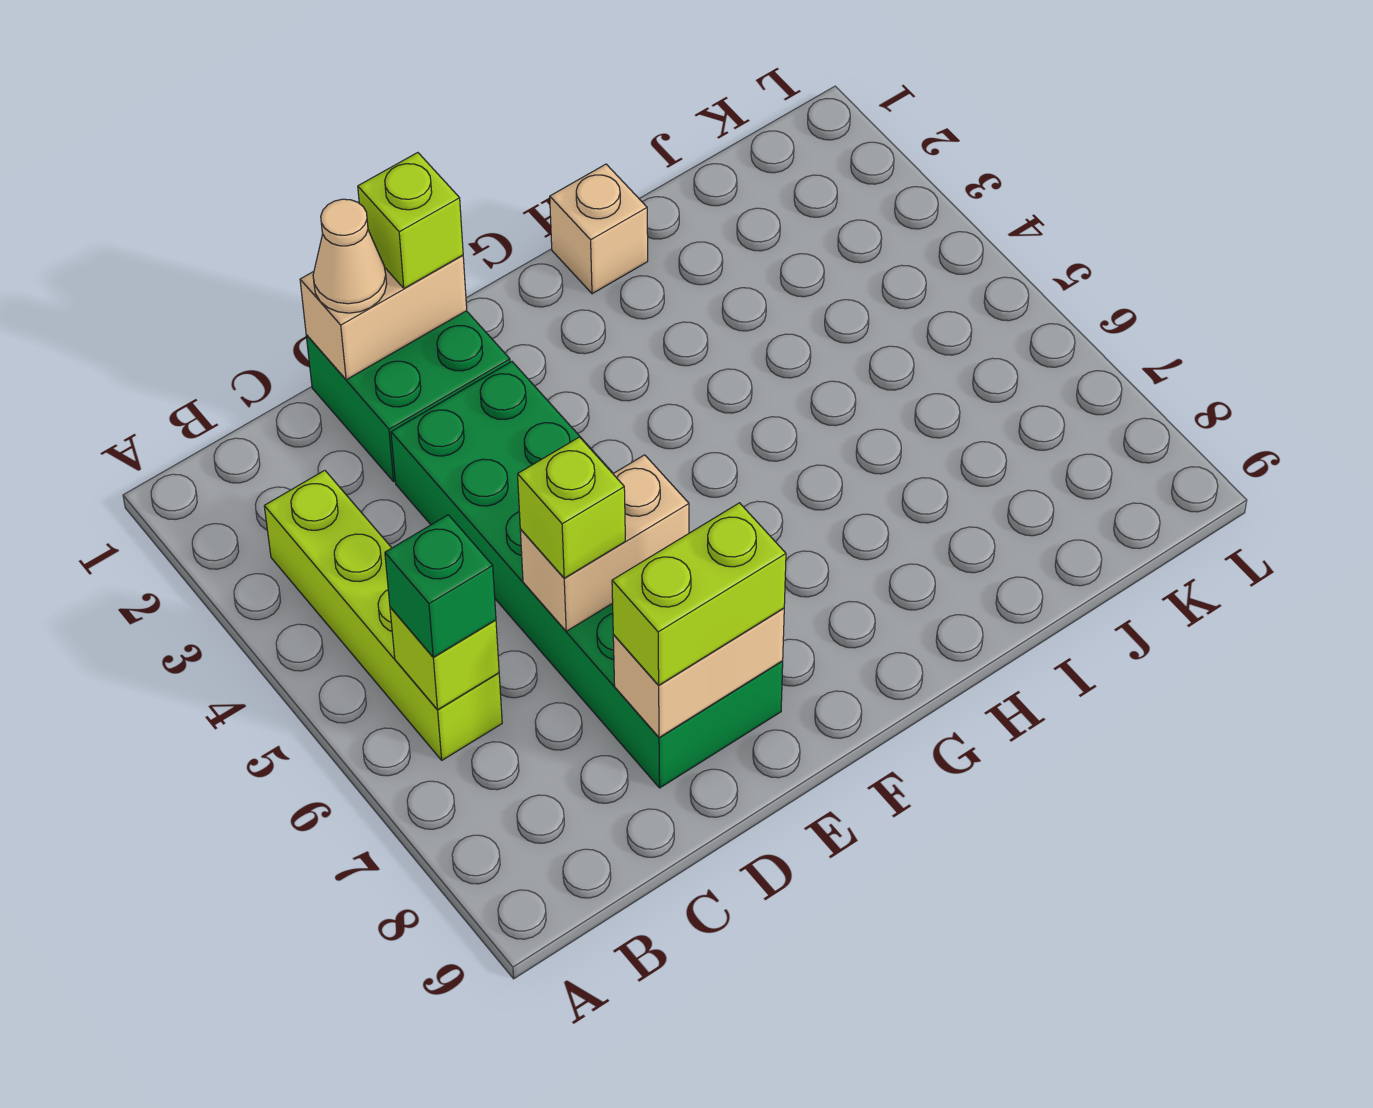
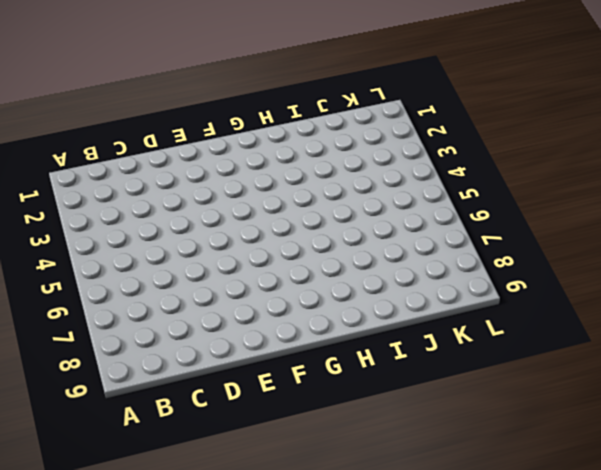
none -> lime brick B3:B6 level 1
none -> green brick D1:E2 level 1
none -> green brick D3:E8 level 1

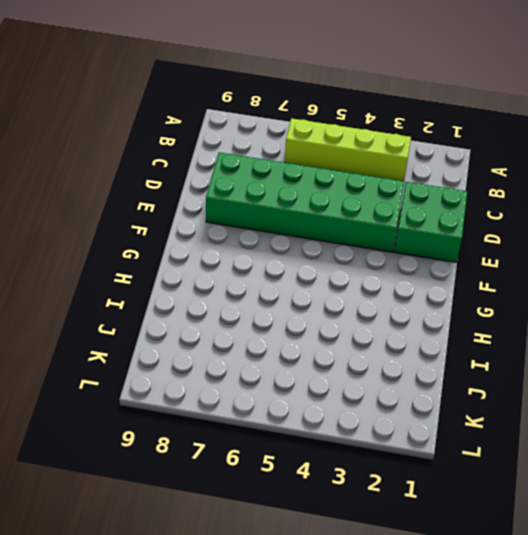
none -> tan brick H1 level 1
none -> lime brick B6 level 2
none -> tan brick D1:E1 level 2

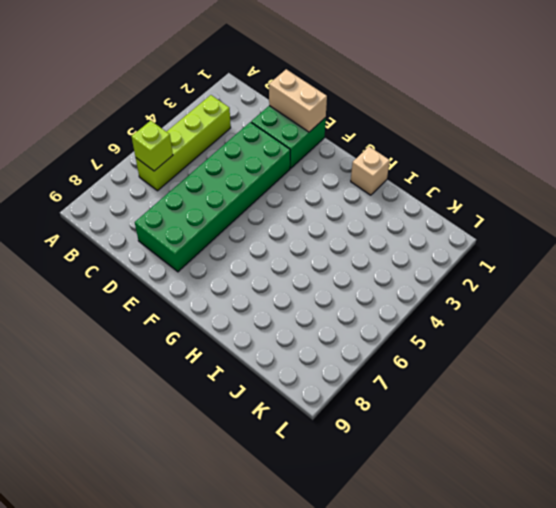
none -> tan brick D6:E6 level 2
none -> tan brick D8:E8 level 2
none -> green brick B6 level 3

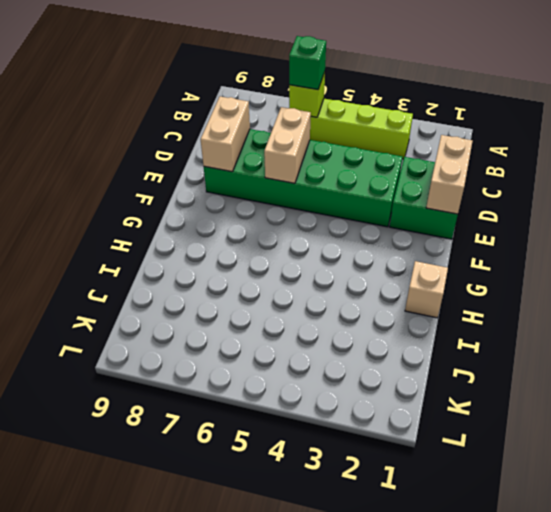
none -> tan cone D1 level 3
none -> lime brick D6 level 3
none -> lime brick D8:E8 level 3

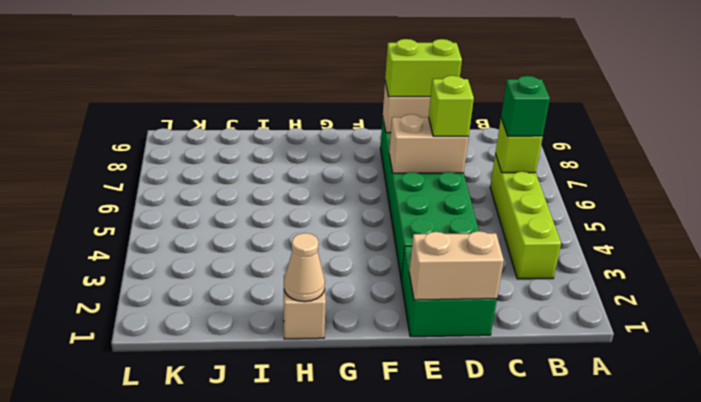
tan cone H1 level 2 -> tan cone D1 level 3
none -> lime brick E1 level 3

